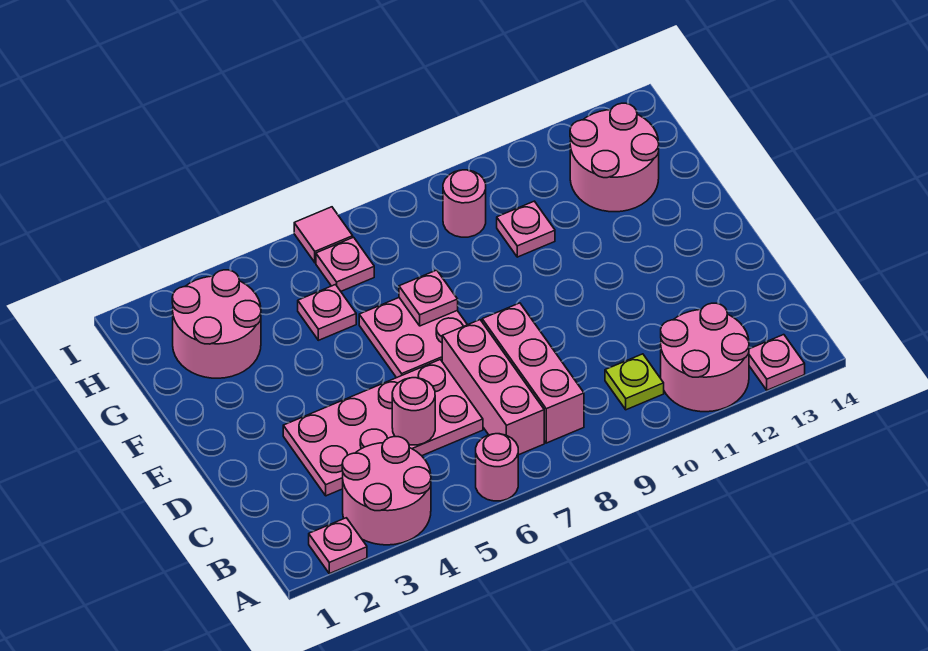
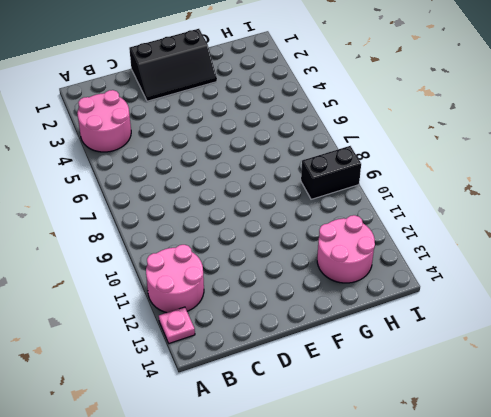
black slope D1:F2 level 1 top 1 -> none
black brick H9:I9 level 1 -> pink round brick H9 level 1
none -> pink plate A2 level 1
none -> pink round brick A6 level 1
none -> pink brick B7:D7 level 1

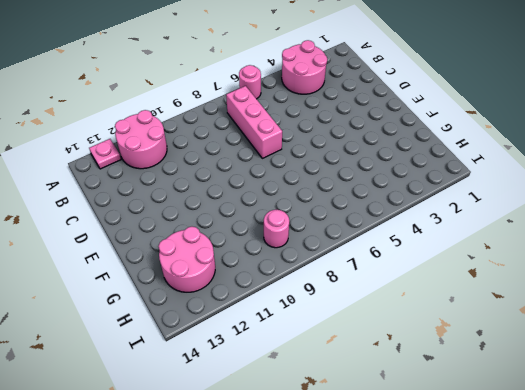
none -> pink plate A2 level 1
none -> pink brick B8:D8 level 1
none -> lime plate B10 level 1

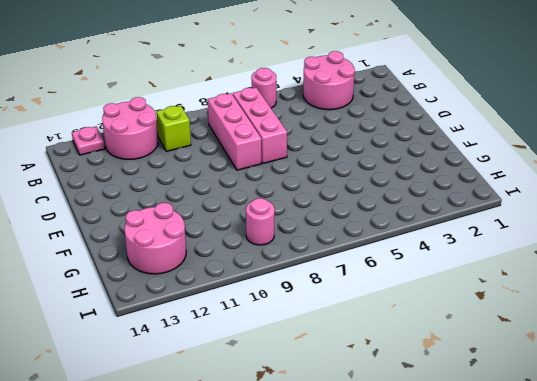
lime brick B10 level 1 -> lime plate B10 level 1
none -> pink plate A2 level 1
none -> pink plate C3:D6 level 1
none -> pink plate E6:F7 level 1

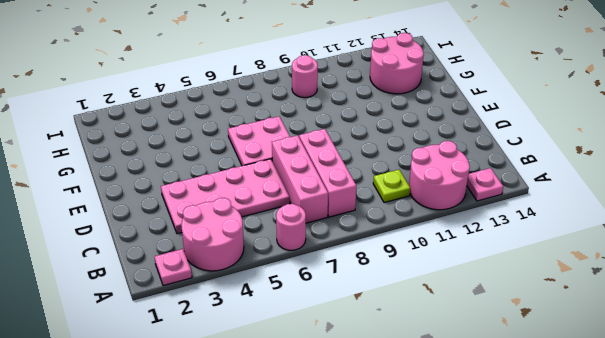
none -> pink round brick G2:H3 level 1
none -> pink plate G5 level 1
none -> pink plate G10 level 1

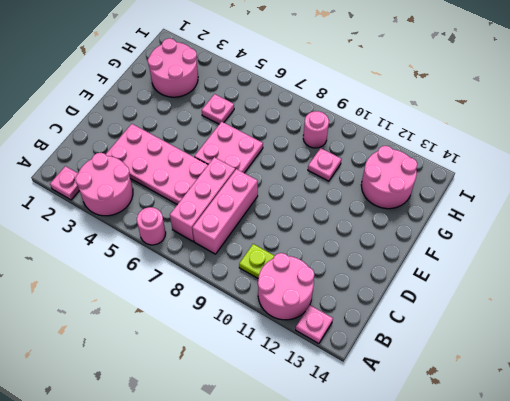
none -> pink plate H6 level 1
none -> pink tile I6 level 1
none -> pink round brick C5 level 2

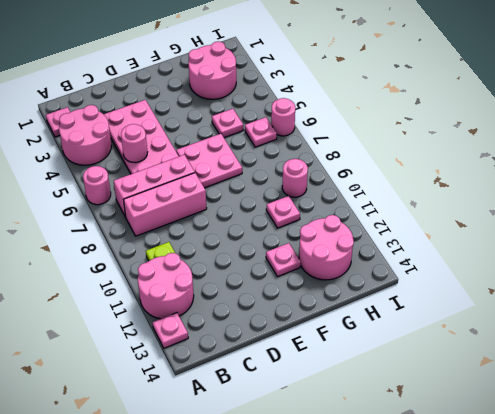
pink plate F12 level 1 -> pink plate F7 level 2
pink round brick I6 level 1 -> pink tile I6 level 1

